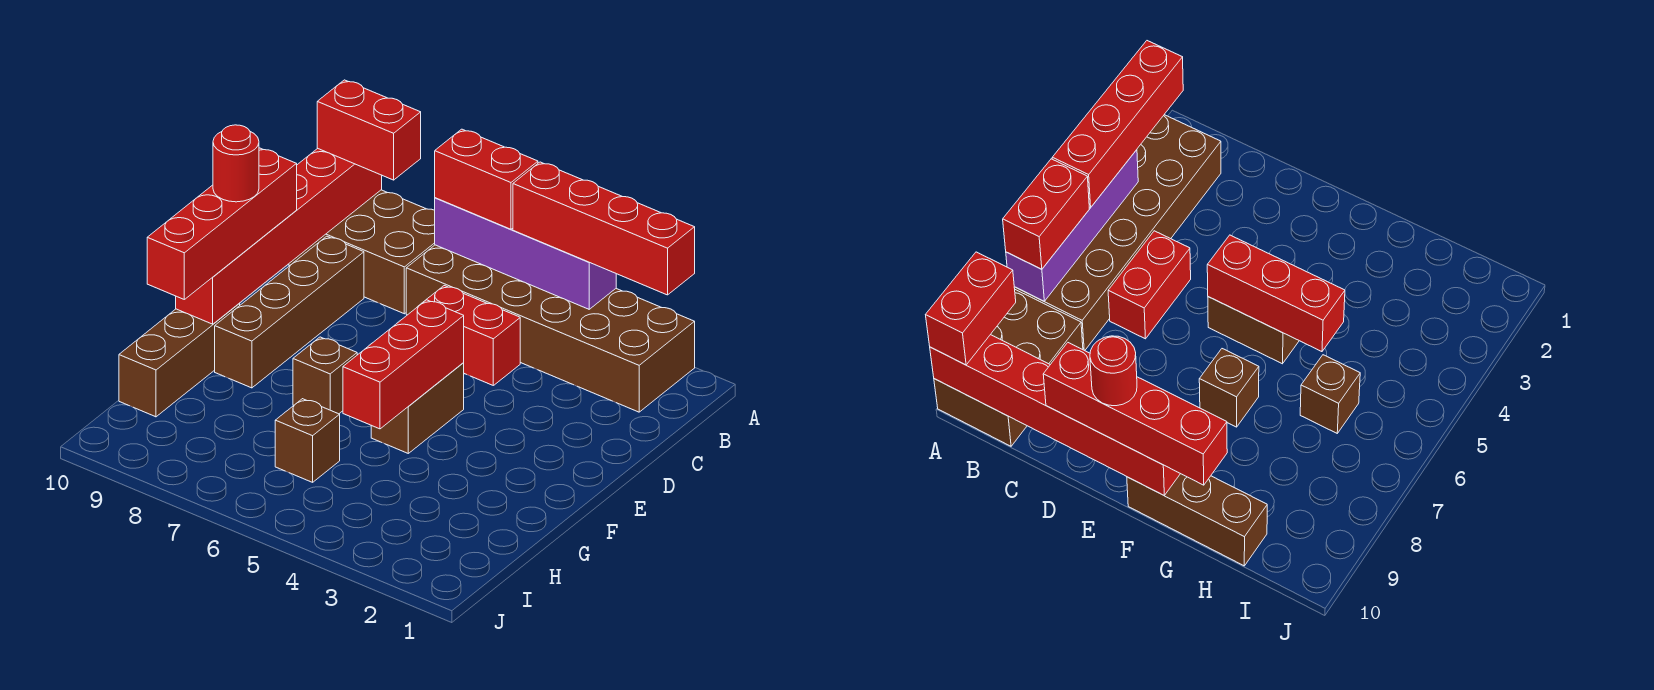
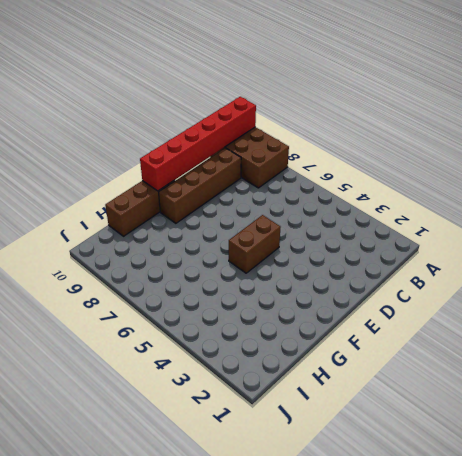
none -> brown brick A2:B7 level 1
none -> red brick C5:C6 level 1
none -> brown brick F7 level 1

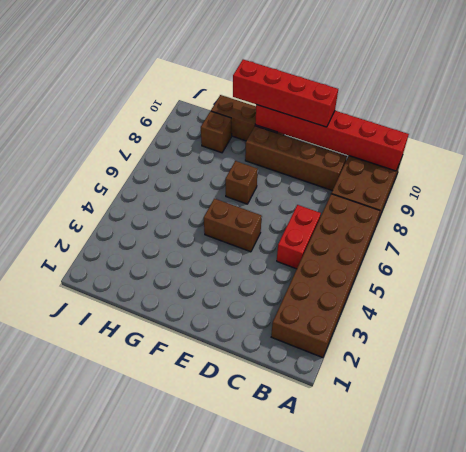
brown brick H9 level 1 -> brown brick H6 level 1
none -> purple brick A4:A7 level 2
none -> red brick E5:G5 level 2
none -> red brick A2:A5 level 3

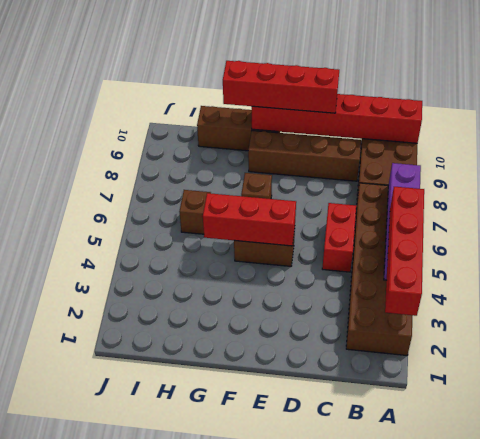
none -> red brick A6:A7 level 3
none -> red brick A9:A10 level 3
none -> red round brick E10 level 4

